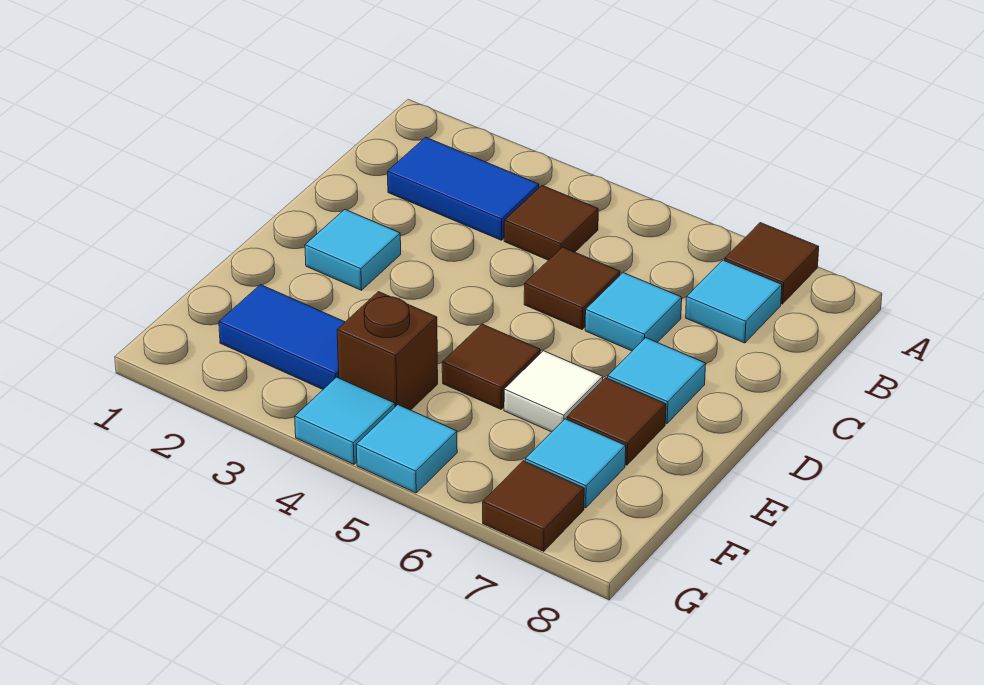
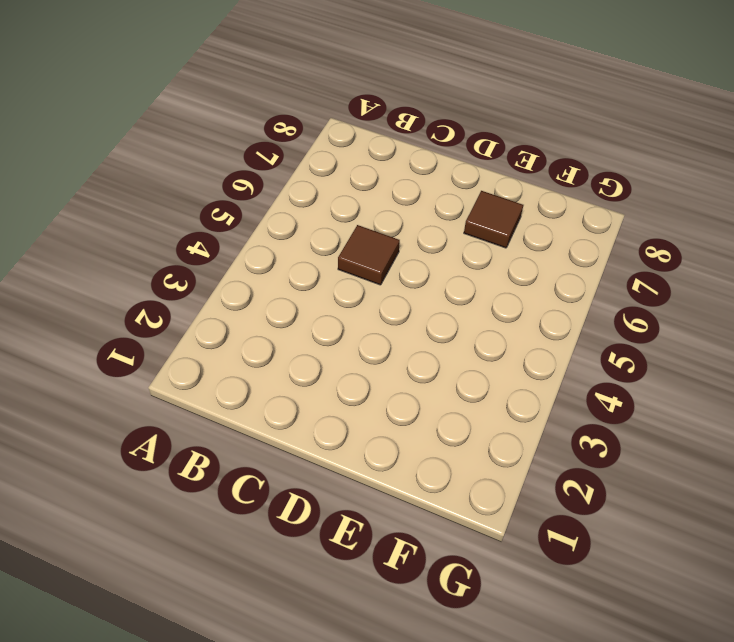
none -> brown tile A7 level 1
none -> blue tile B2:B3 level 1
none -> brown tile B4 level 1

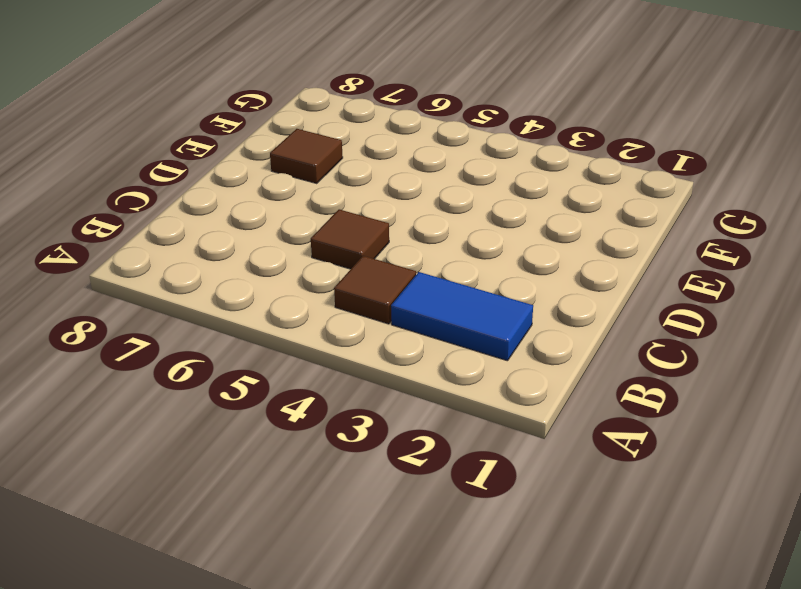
none -> brown tile A7 level 1
none -> cyan tile B7 level 1
none -> cyan tile C6 level 1

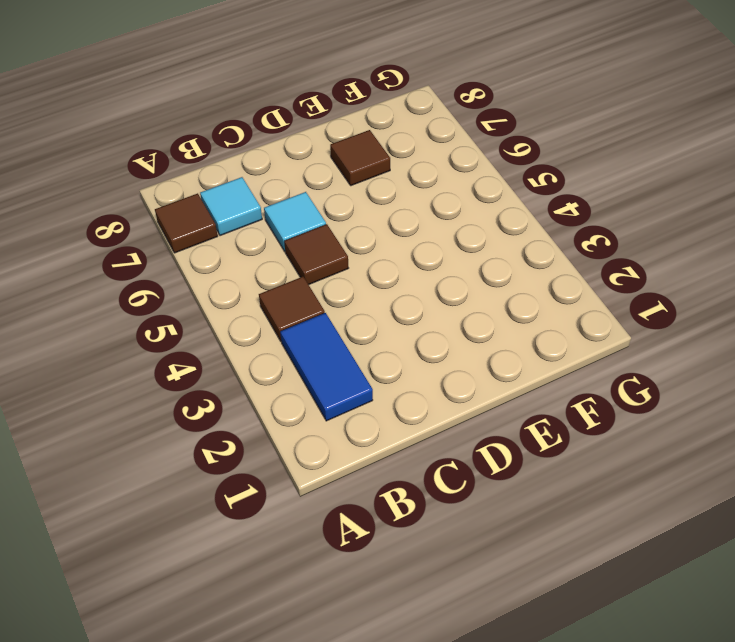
none -> cyan tile D2 level 1
none -> cyan tile D7 level 1
none -> brown tile E5 level 1

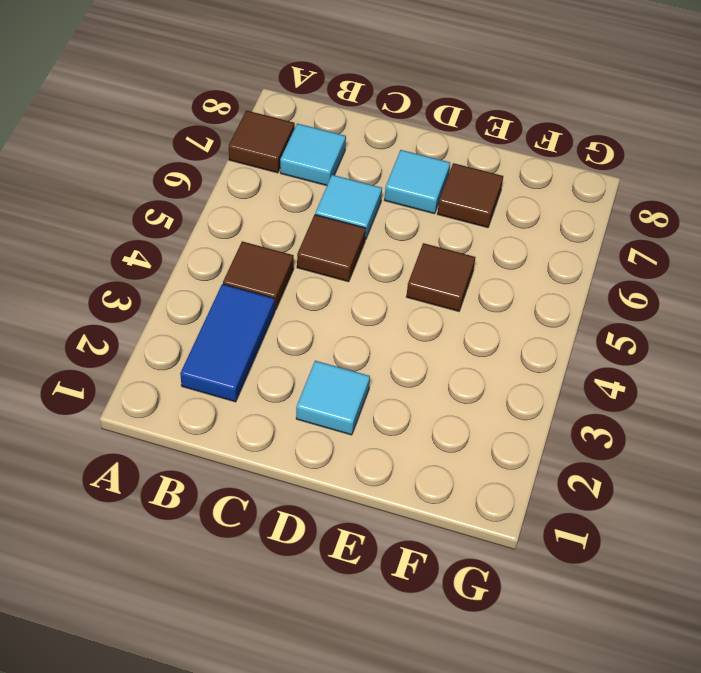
none -> white tile E6 level 1
none -> blue tile F2:F3 level 1
none -> brown brick F4 level 1

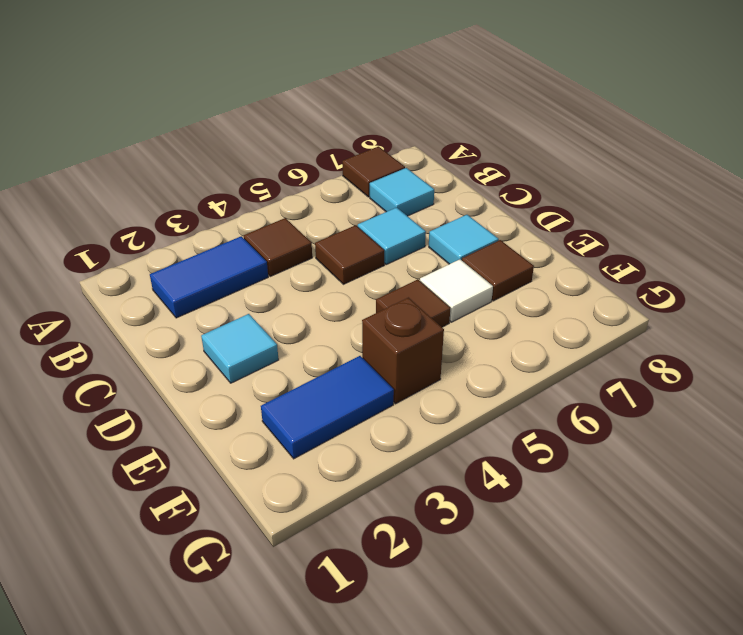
none -> cyan tile F7 level 1
none -> cyan tile G4 level 1
none -> cyan tile G5 level 1

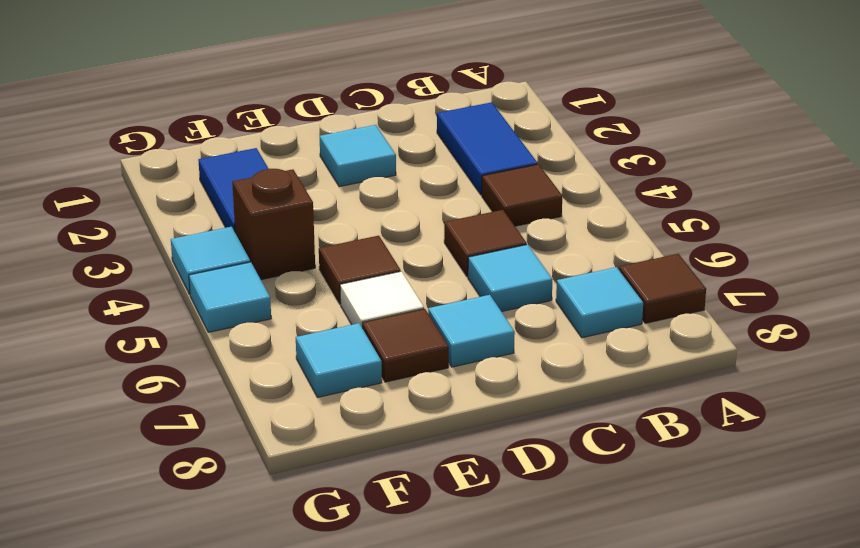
none -> brown tile G7 level 1

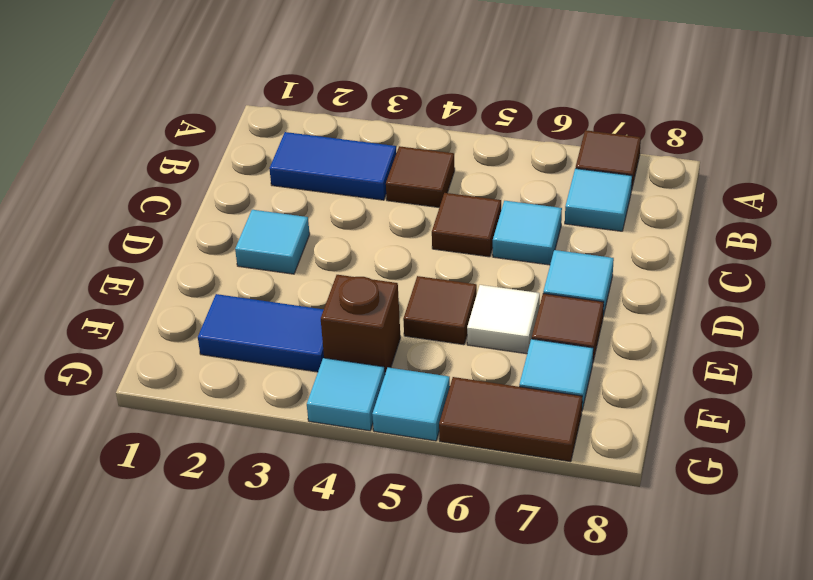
brown tile G6:G7 level 1 -> brown tile G7 level 1

